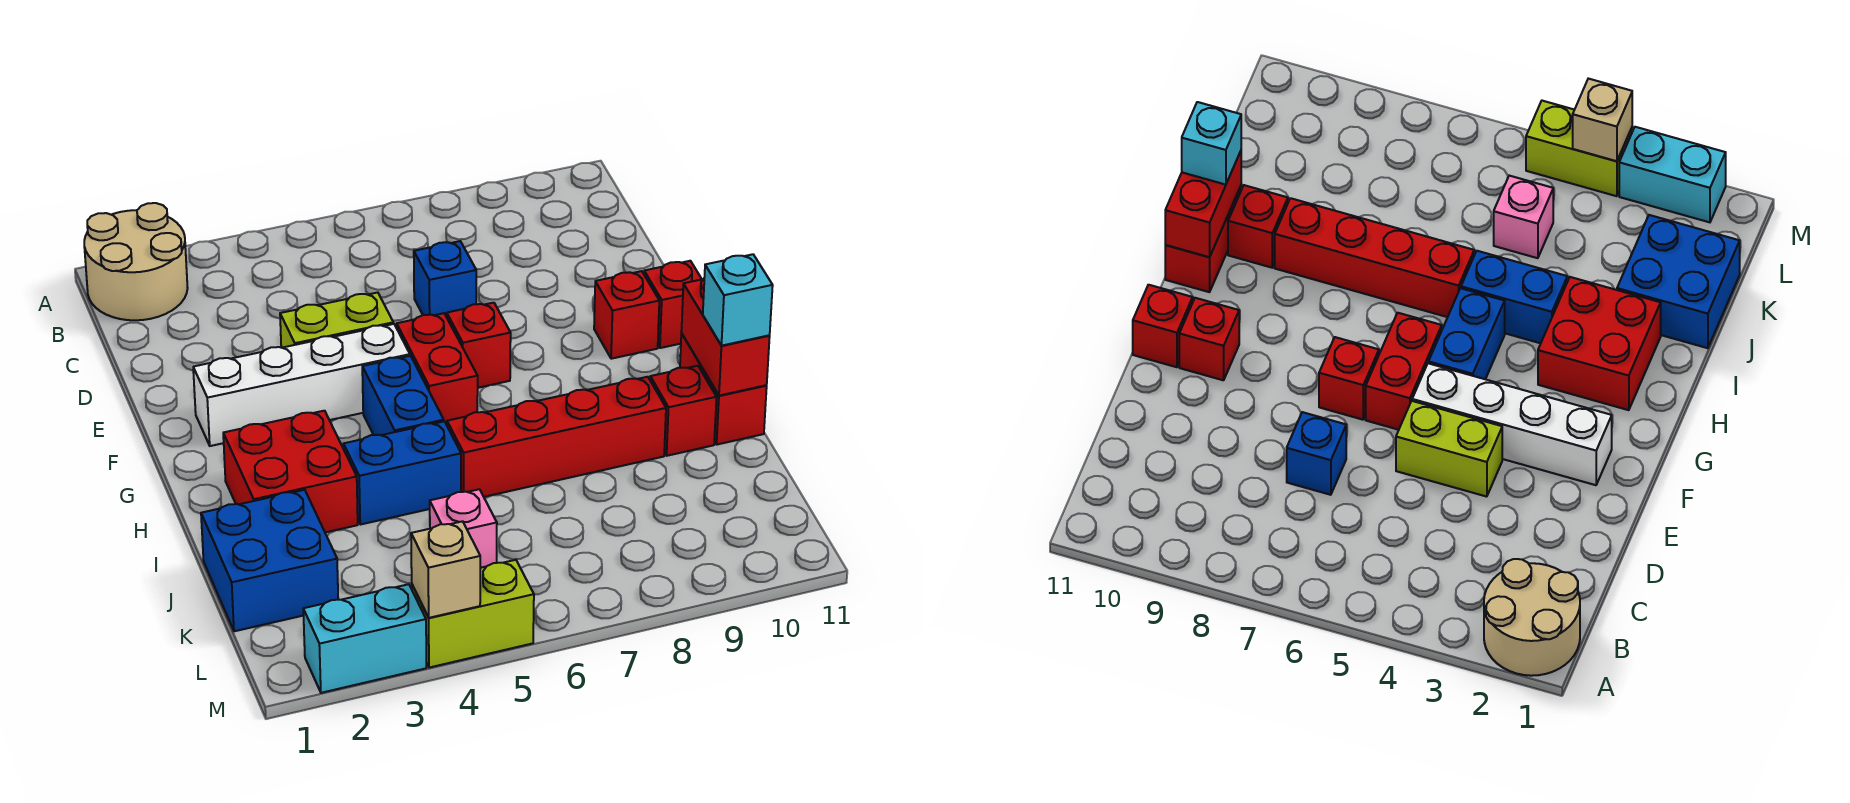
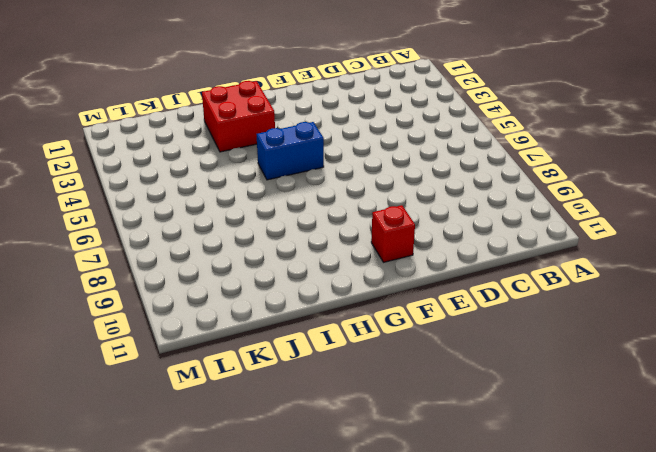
none -> tan round brick A1:B2 level 1
none -> blue brick D7 level 1
none -> lime brick E4:E5 level 1

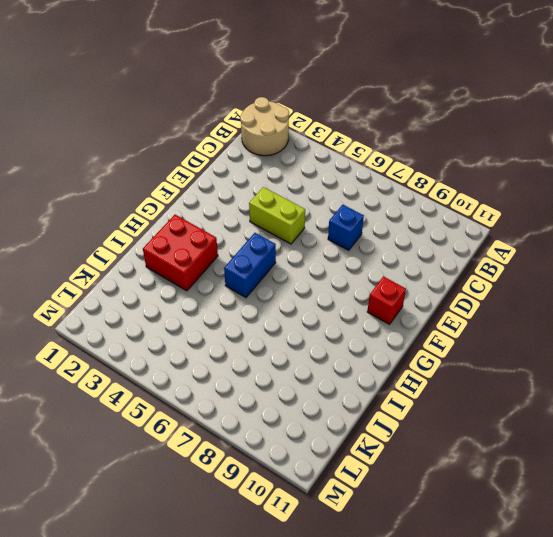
none -> white brick F2:F5 level 1
none -> red brick F6:G6 level 1
none -> red brick F7 level 1

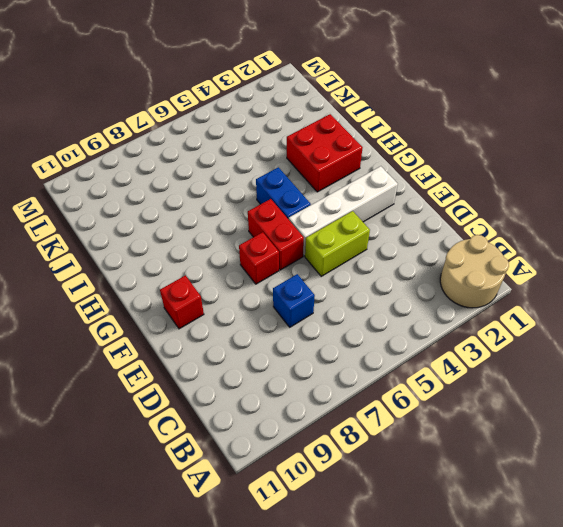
none -> red brick F11 level 1
none -> red brick H11:I11 level 1
none -> blue brick I4:I5 level 1

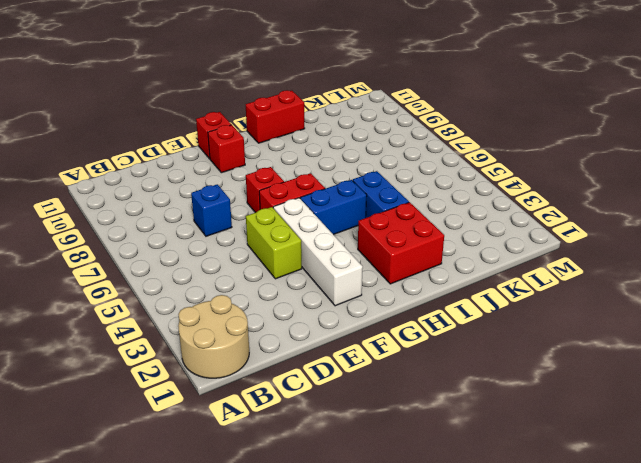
none -> red brick I6:I9 level 1
none -> red brick I10 level 1
none -> blue brick J1:K2 level 1

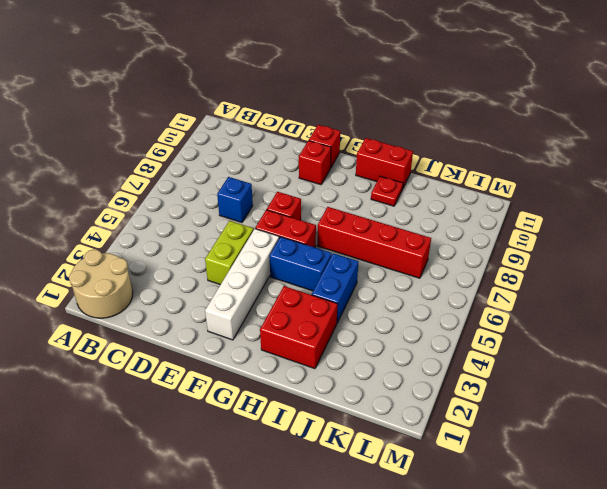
red brick H7:K7 level 1 -> red brick I6:I9 level 1
red plate I10 level 1 -> red brick I10 level 1
none -> blue brick J1:K2 level 1
none -> pink brick K5 level 1
none -> cyan brick M2:M3 level 1

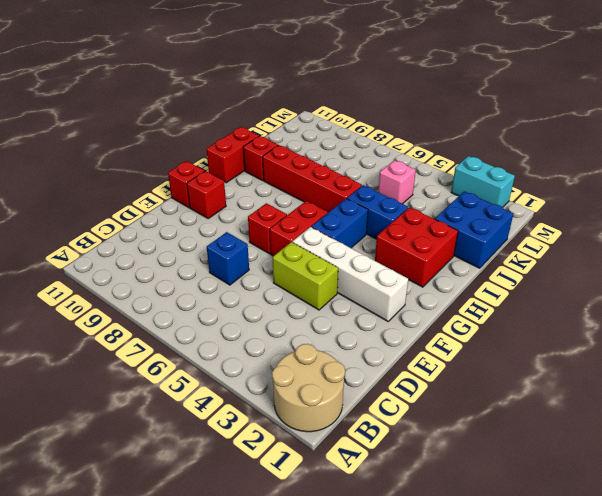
none -> lime brick M4:M5 level 1
none -> red brick H11:I11 level 2
none -> tan brick M4 level 2

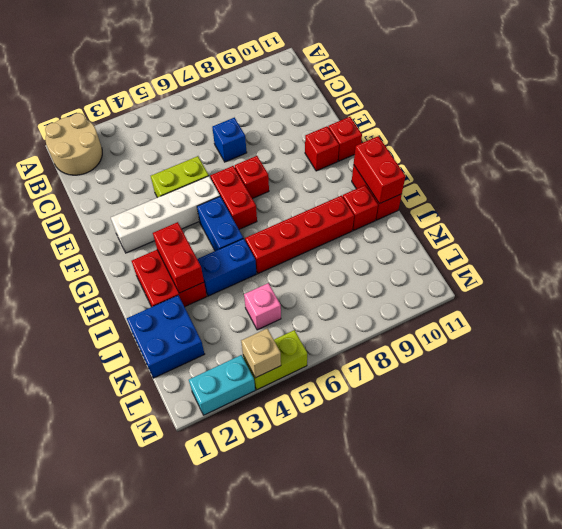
red brick H3:I3 level 2 -> none
none -> cyan brick I11 level 3

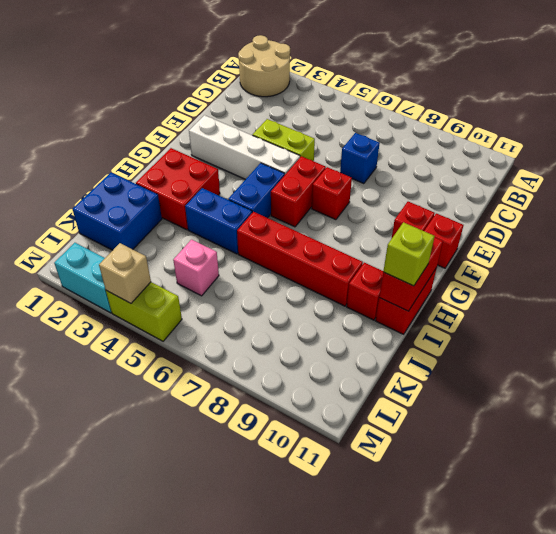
lime brick I11 level 3 -> cyan brick I11 level 3

